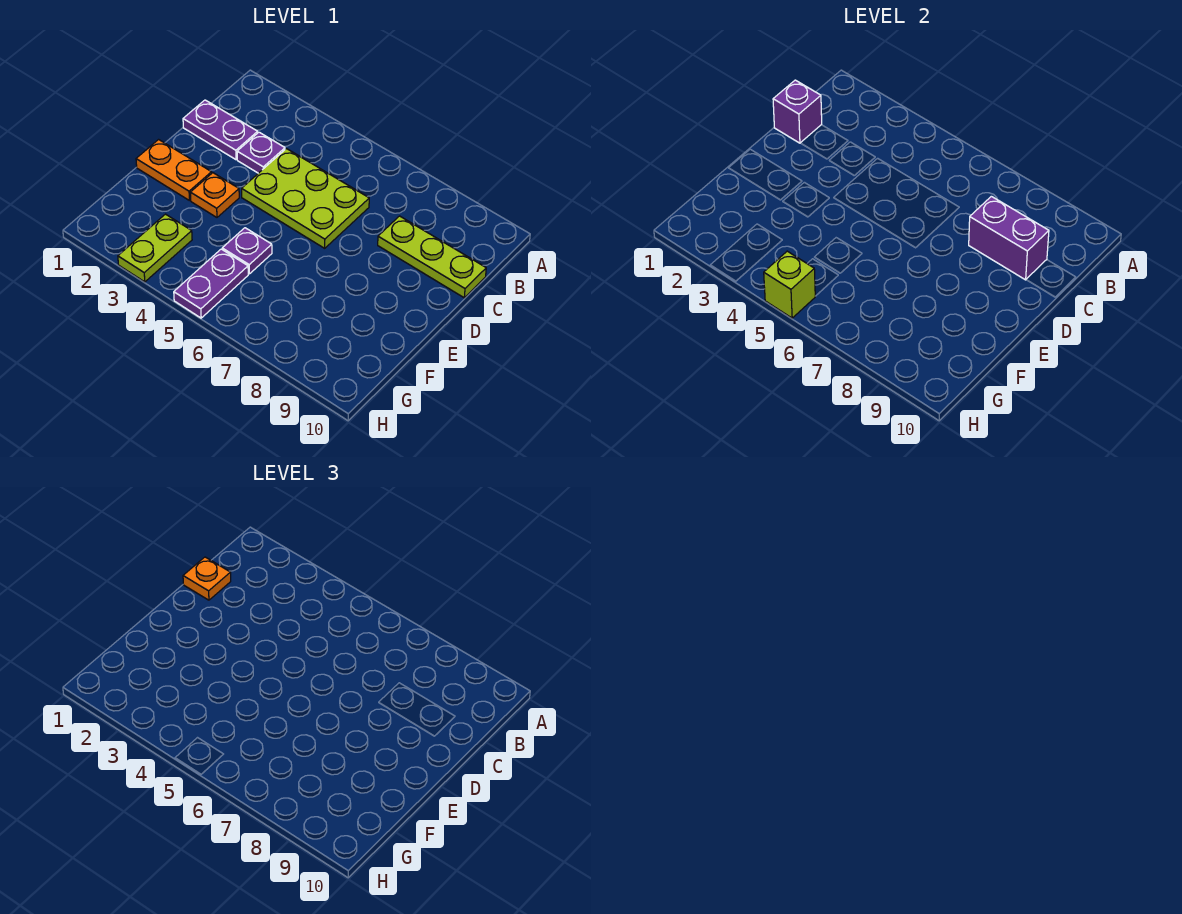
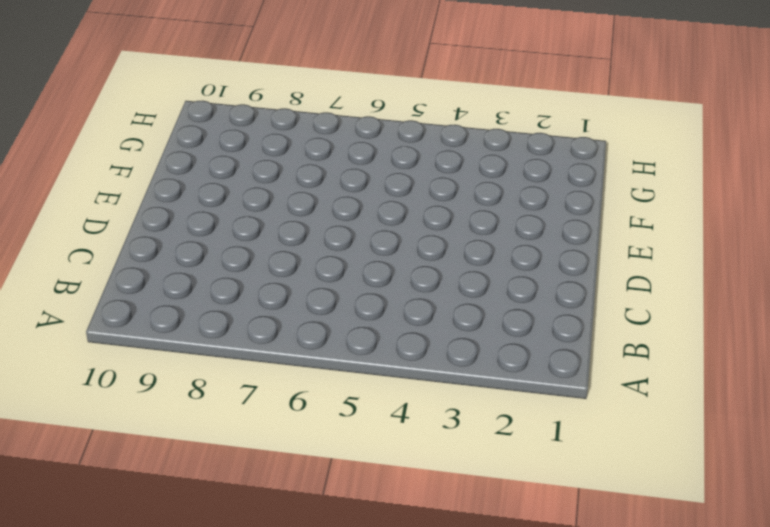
none -> purple plate C1:C2 level 1
none -> purple plate C3 level 1
none -> lime plate C4:D6 level 1

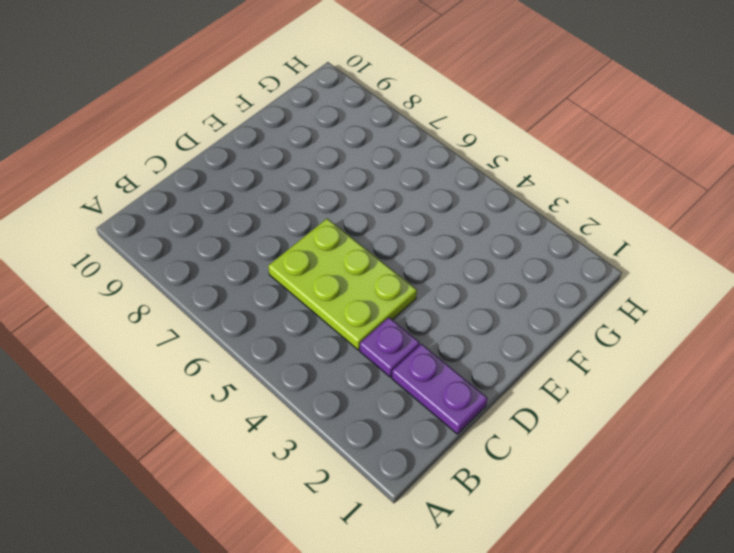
none -> lime plate C8:C10 level 1
none -> orange plate E1:E2 level 1
none -> orange plate E3 level 1

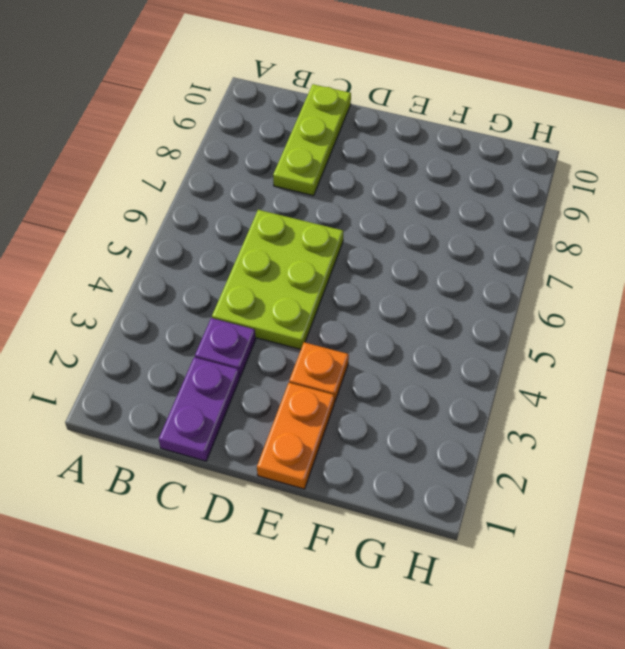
none -> purple plate F5 level 1
none -> lime plate G3:H3 level 1
none -> purple plate G5:H5 level 1

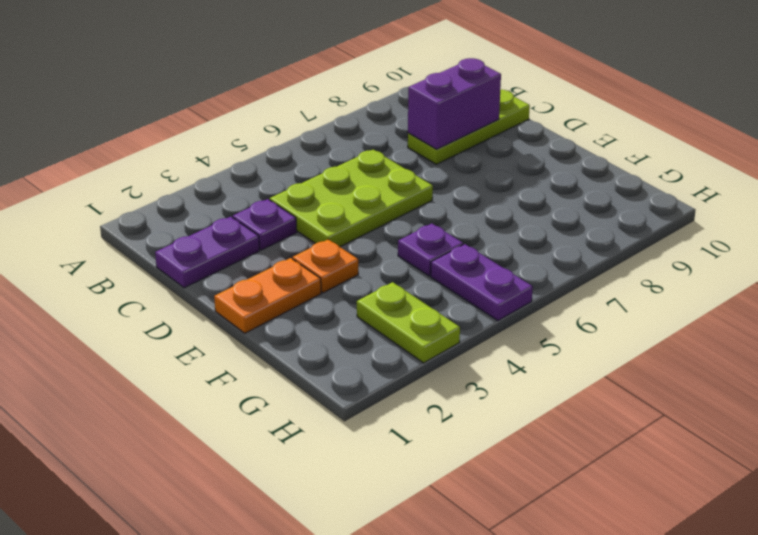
none -> purple brick C1 level 2
none -> lime brick H5 level 2
none -> orange plate C1 level 3

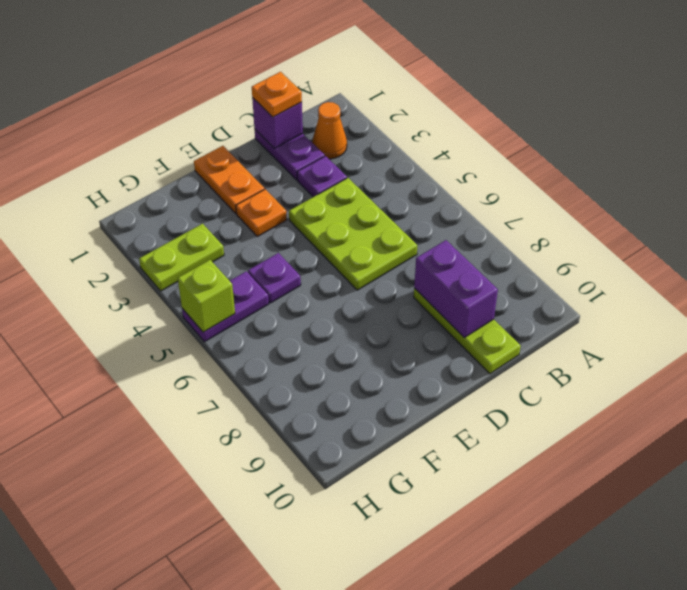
orange cone B2 level 1 -> none

